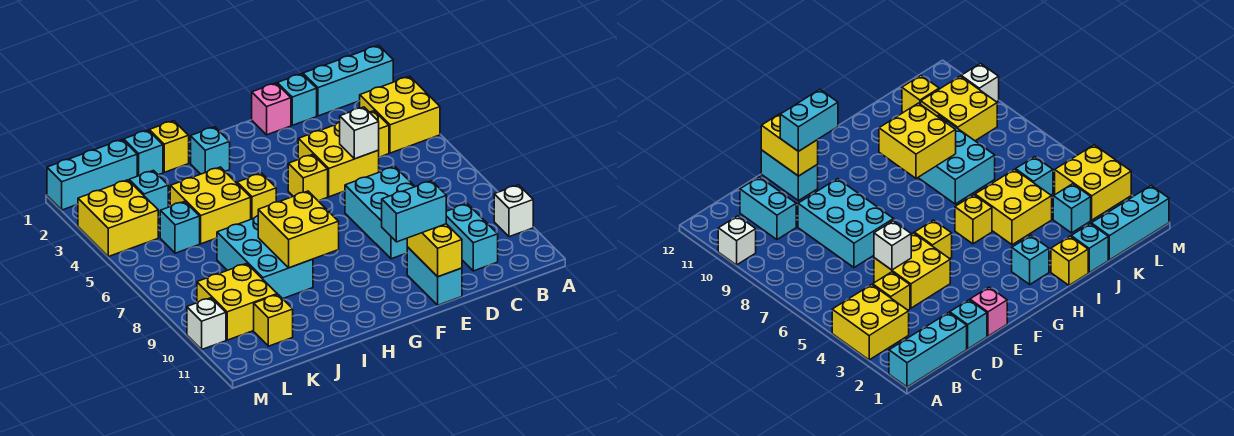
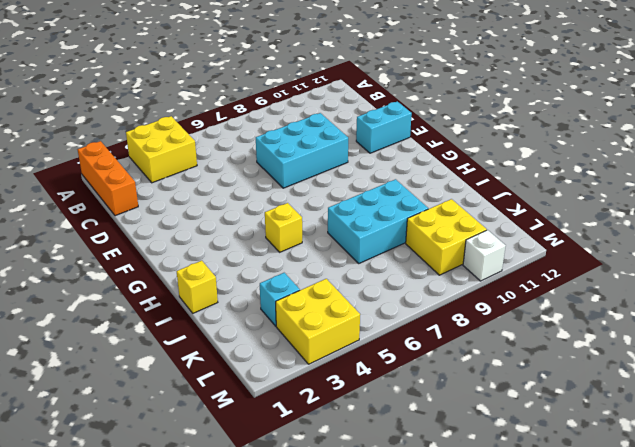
orange brick A1:C1 level 1 -> cyan brick A1:C1 level 1
none -> white brick A10 level 1
none -> yellow brick C4 level 1
none -> cyan brick C10:C11 level 1

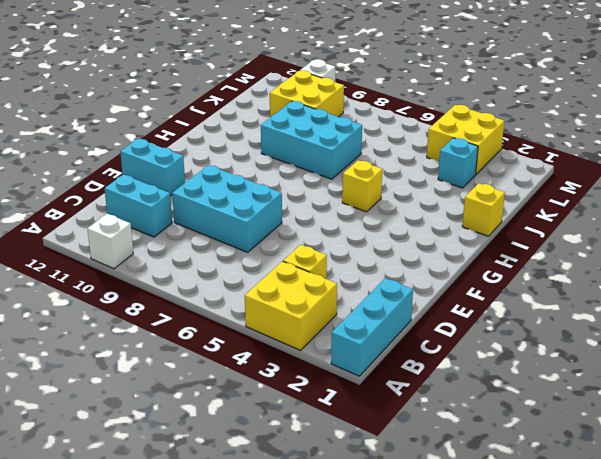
none -> cyan brick D1 level 1
none -> yellow brick D4:E5 level 1
none -> pink brick E1 level 1

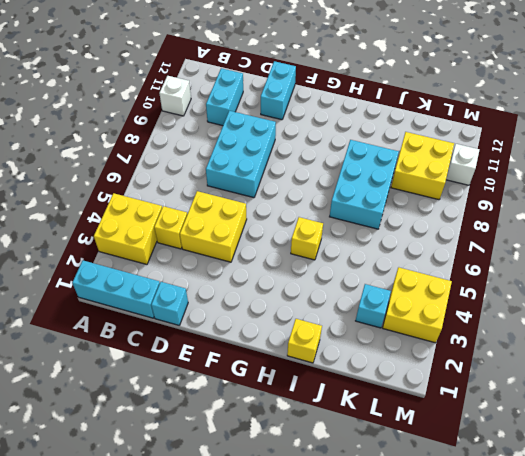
none -> pink brick E1 level 1
none -> yellow brick F5 level 1
none -> cyan brick H2 level 1

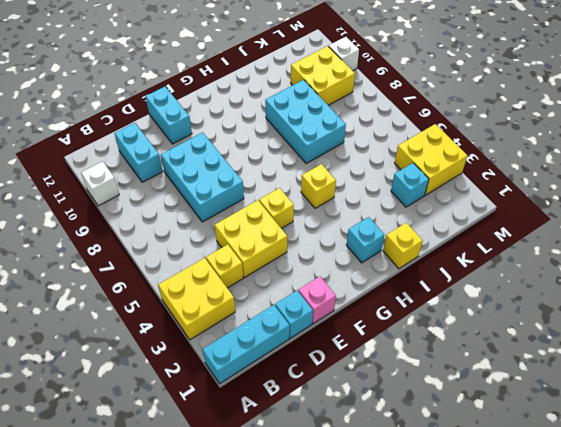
none -> yellow brick I4:J5 level 1
none -> cyan brick J1 level 1
none -> cyan brick K1:M1 level 1

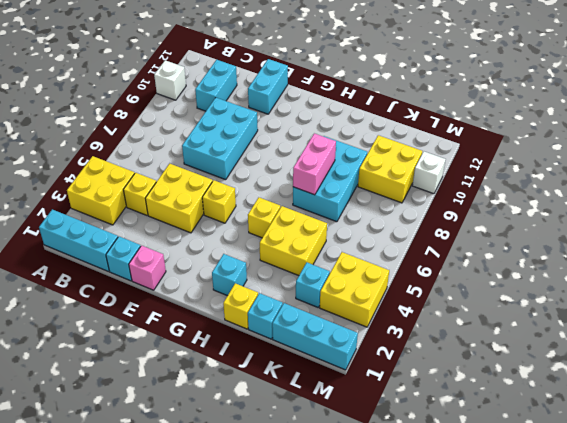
pink brick I7:I8 level 2 -> yellow brick H8:I9 level 2
none -> cyan brick K5 level 1
none -> yellow brick K11 level 1
none -> white brick D5 level 2

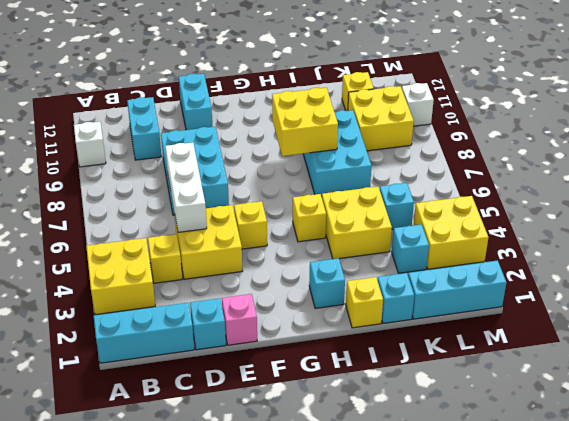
white brick D5:D7 level 2 -> white brick D5 level 2
none -> yellow brick E11:E12 level 2
none -> cyan brick E11:F11 level 3

